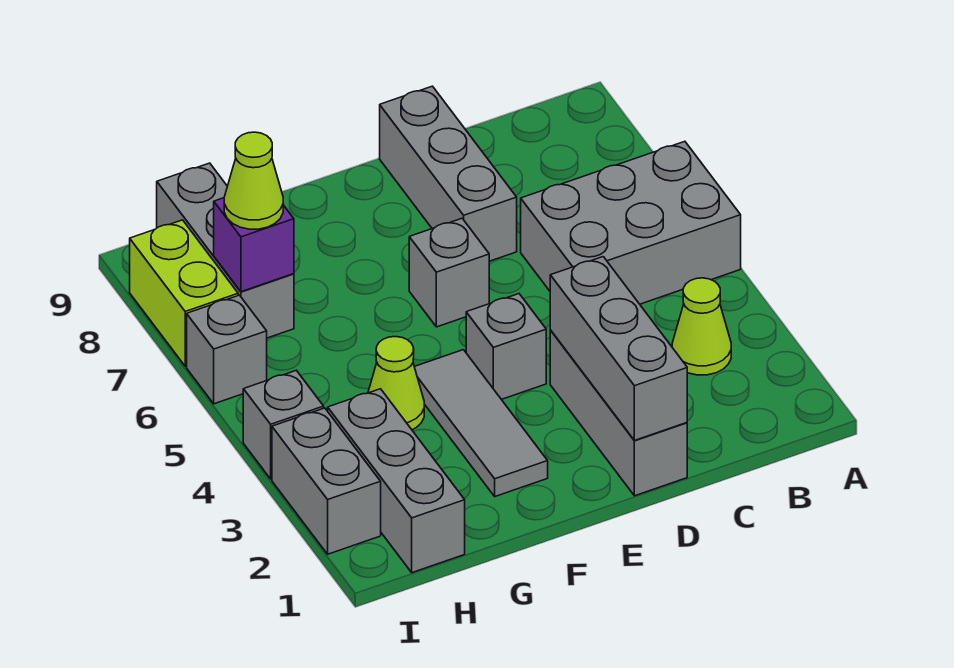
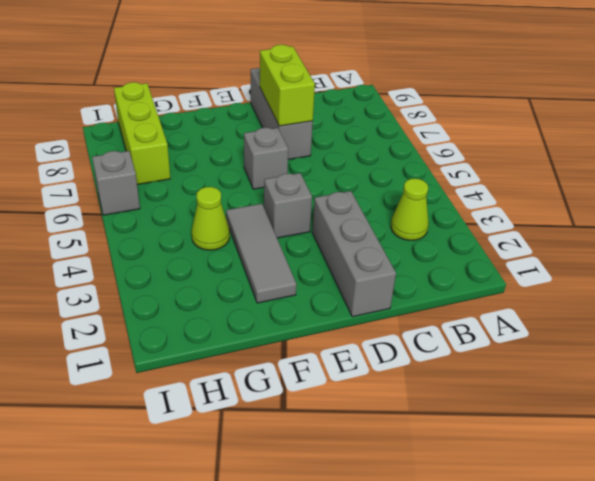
lime brick D7:D8 level 2 -> lime brick I7:I8 level 1
lime brick H7:H9 level 1 -> grey brick H7:H9 level 1
none -> grey brick A5:C6 level 1
none -> grey brick H1:H3 level 1
none -> grey brick I2:I3 level 1

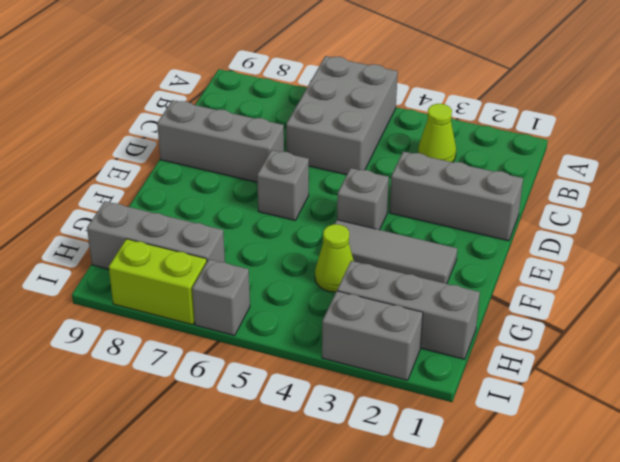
none -> grey brick I4 level 1
none -> grey brick D1:D3 level 2
none -> purple brick H7 level 2

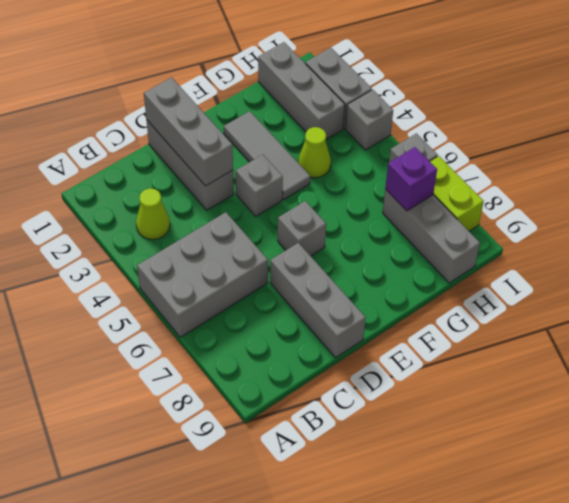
none -> lime cone H7 level 3

